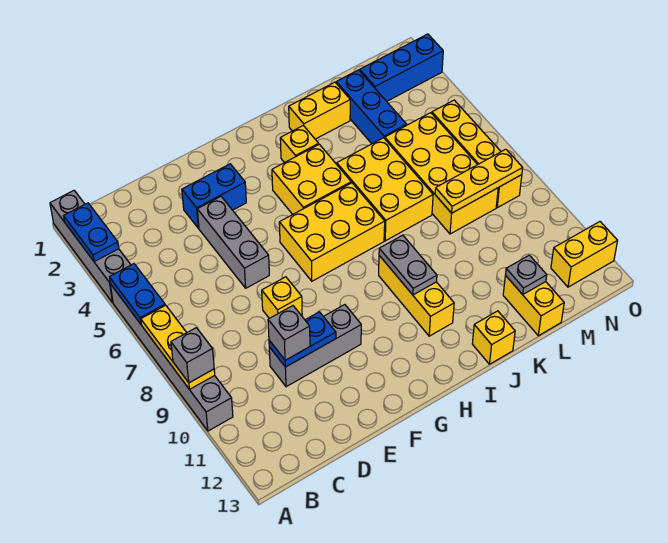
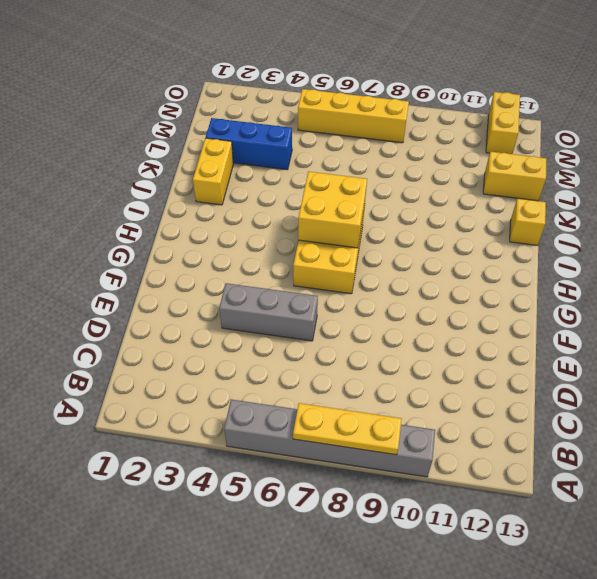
yellow brick H6:I7 level 2 -> yellow brick H4:I5 level 1
none -> grey brick A1:A4 level 1
none -> grey brick D10:F10 level 1
none -> blue brick E3:F3 level 1

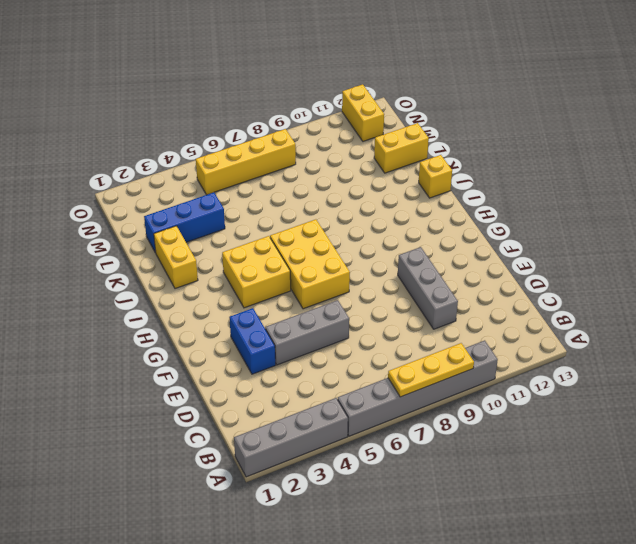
none -> yellow brick E8 level 1
none -> yellow brick I3 level 1
none -> yellow brick I9:I11 level 1

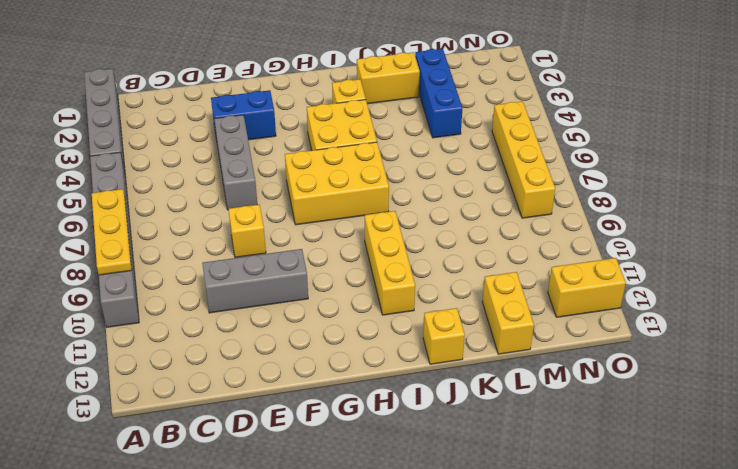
none -> yellow brick J5:K7 level 1
none -> yellow brick L5:M8 level 1
none -> blue brick M2:O2 level 1

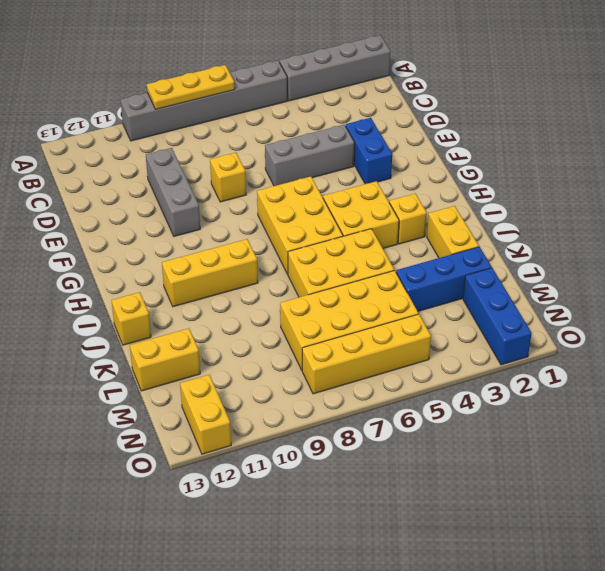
none -> blue plate A2:A3 level 2
none -> blue plate A5:A6 level 2
none -> blue plate D10:E10 level 2

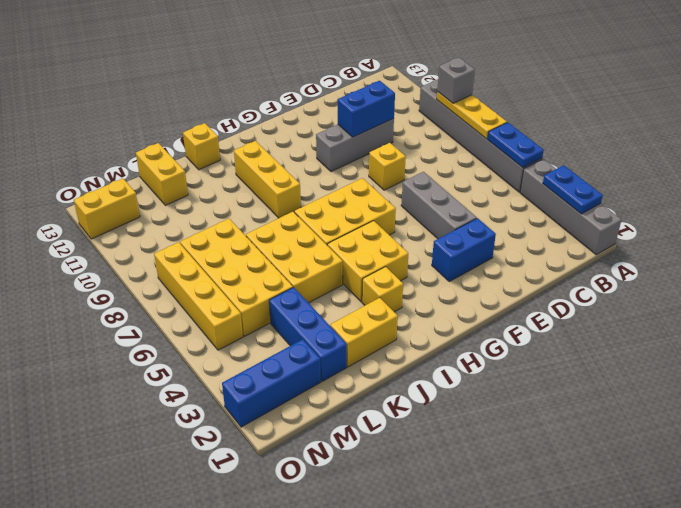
blue brick D10:E10 level 2 -> blue plate D10:E10 level 2
none -> grey plate I9:I10 level 2
none -> yellow plate L8:N8 level 2
none -> grey plate L12 level 2

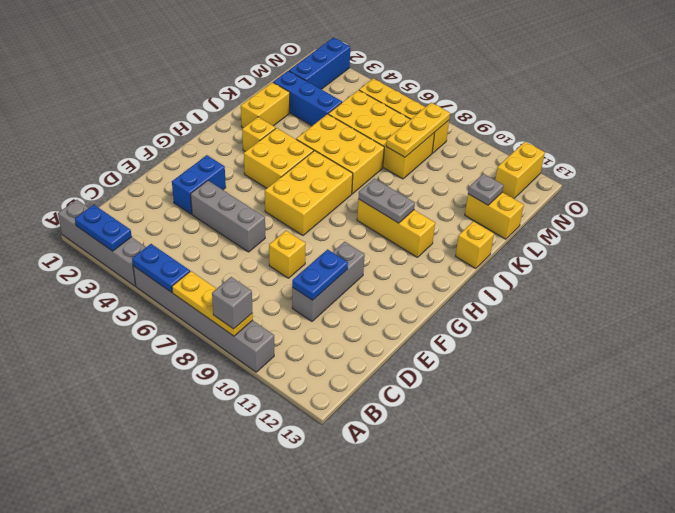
none -> grey brick D10 level 3

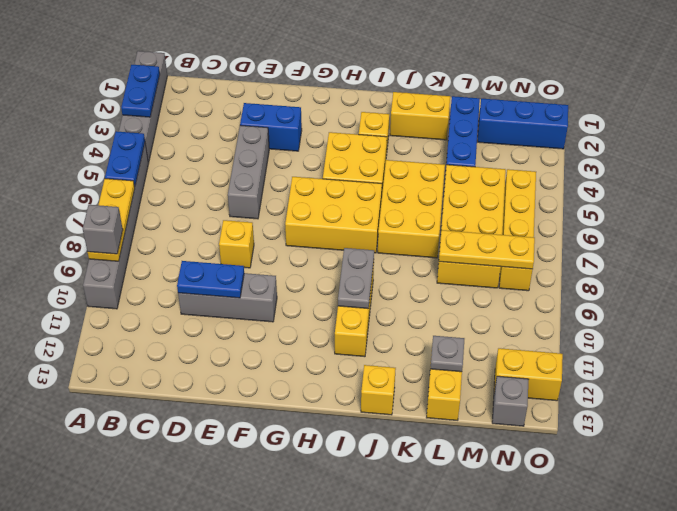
grey brick N13 level 1 -> grey brick D10 level 3

